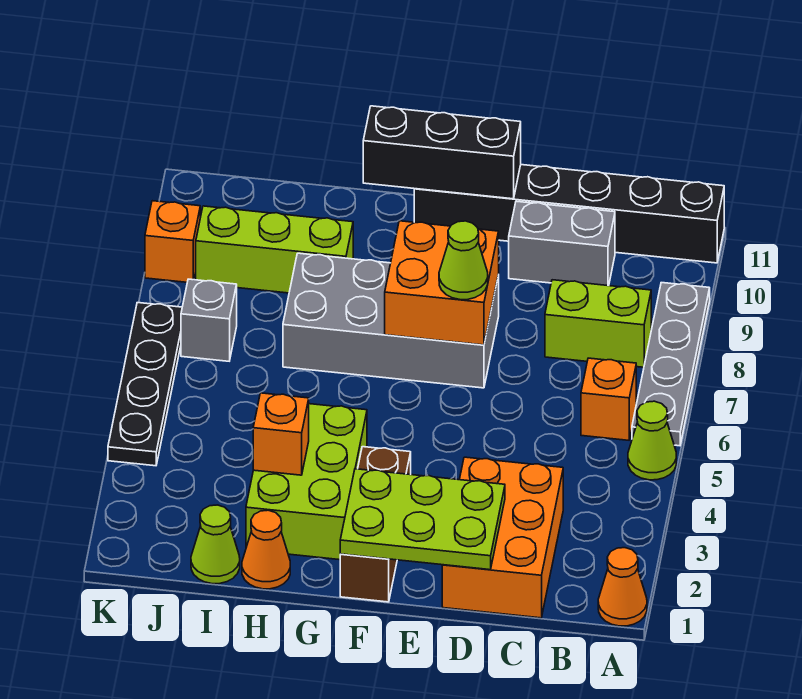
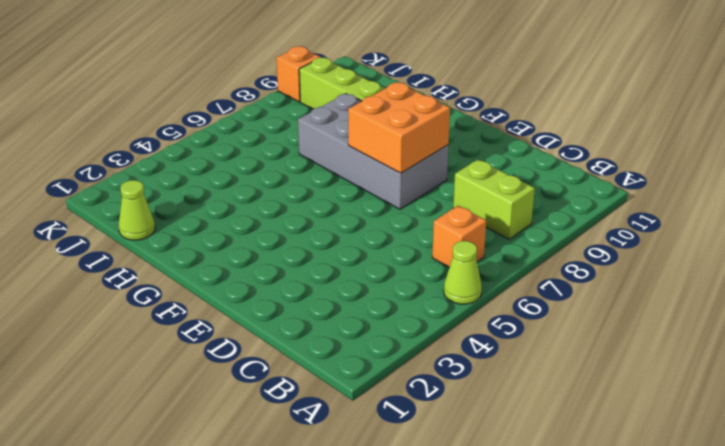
none -> orange cone A1 level 1
none -> grey plate A6:A9 level 1
none -> black brick A11:F11 level 1

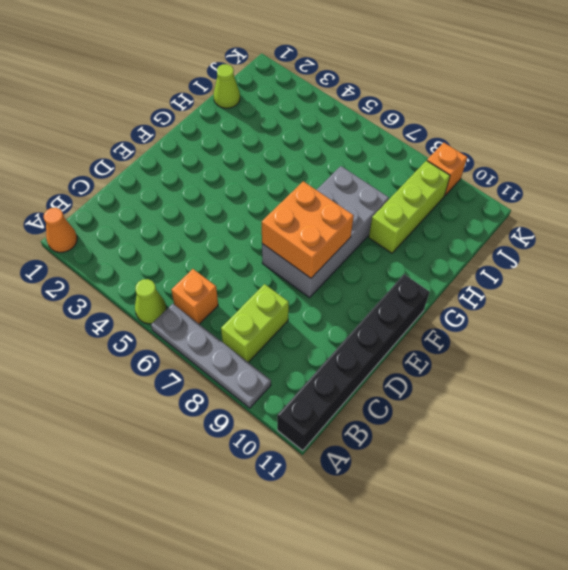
none -> orange brick C1:D3 level 1
none -> grey brick C10:D10 level 1
none -> brown brick F1:F3 level 1

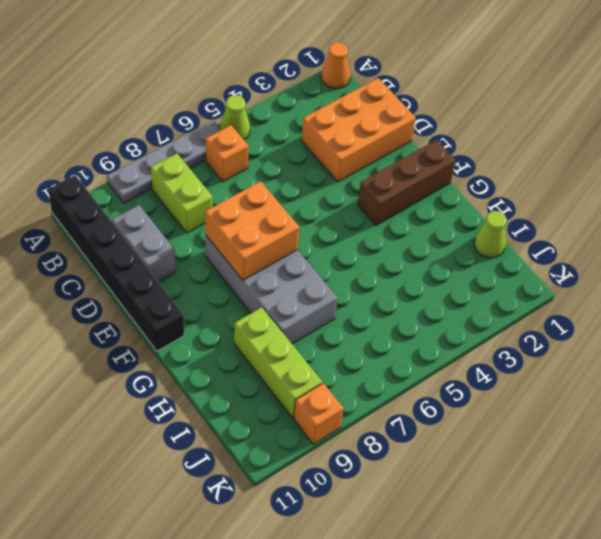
none -> lime brick G2:H4 level 1
none -> orange cone H1 level 1
none -> grey brick J7 level 1

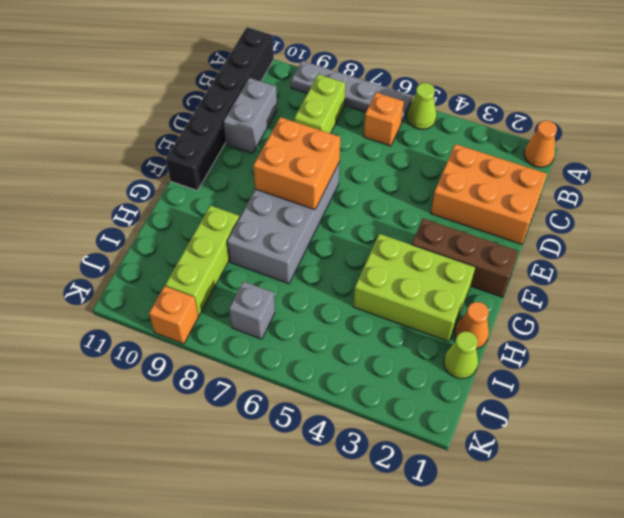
none -> black plate K4:K7 level 1
none -> lime plate D1:F2 level 2
none -> black brick E11:G11 level 2

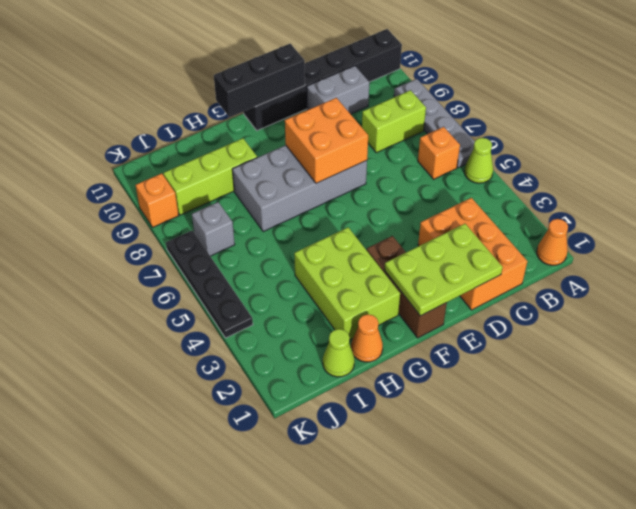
none -> orange brick H3 level 2
none -> lime cone E7 level 3

